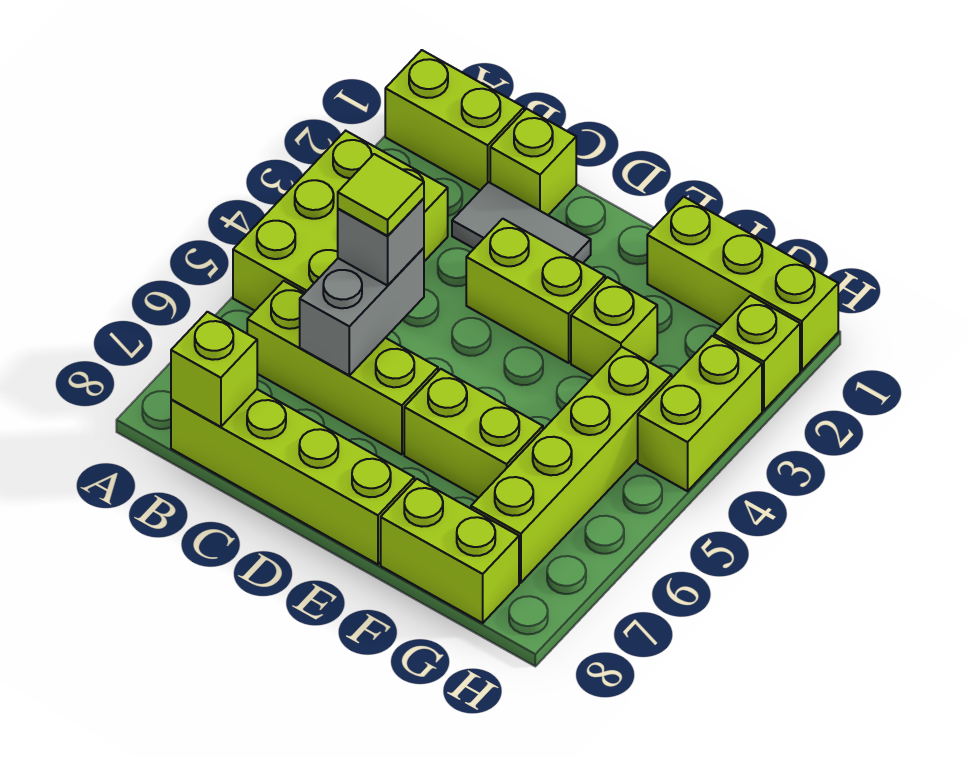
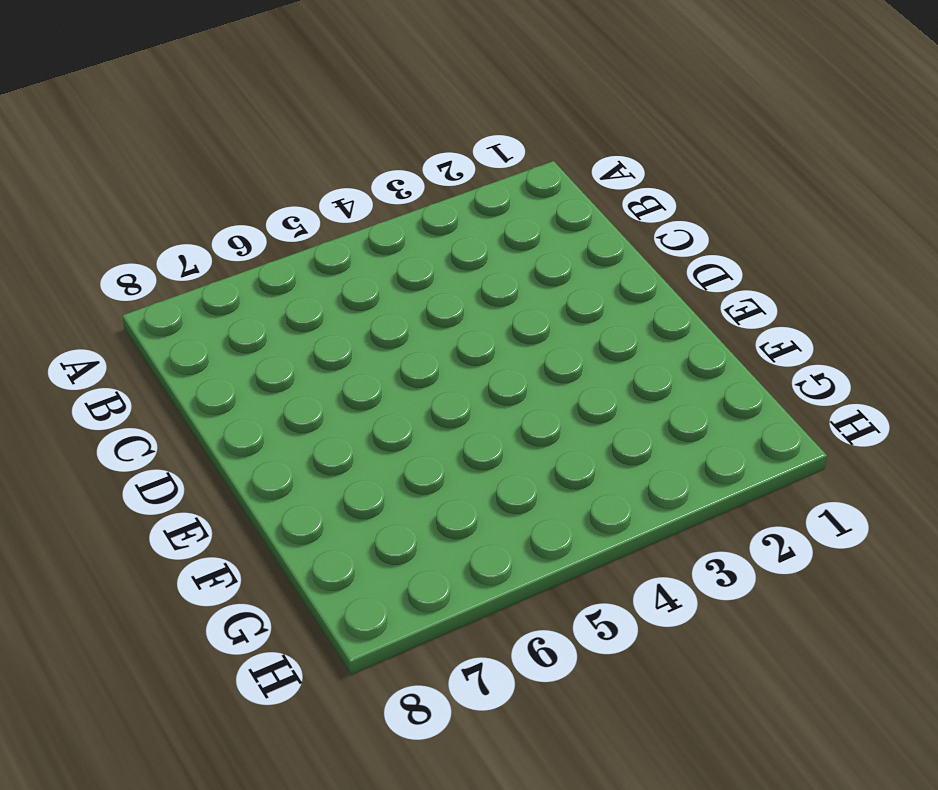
none -> lime brick A1:B1 level 1
none -> lime brick A3:B5 level 1
none -> lime brick B6:D6 level 1

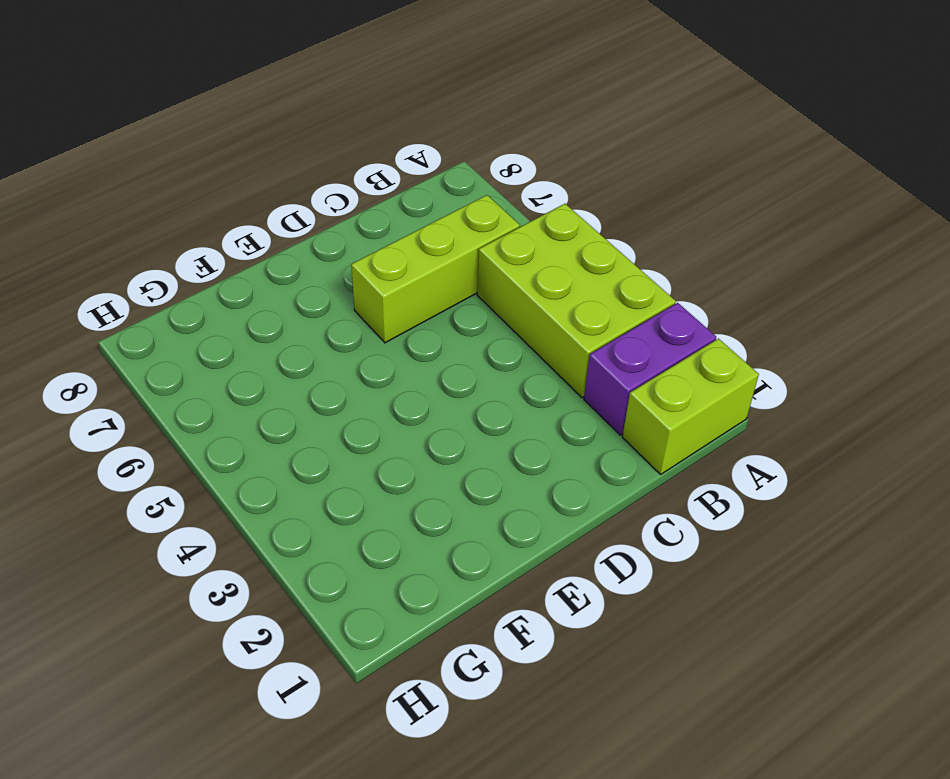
purple brick A2:B2 level 1 -> none
none -> lime brick B8:E8 level 1
none -> lime brick C1 level 1
none -> grey tile C2:D2 level 1

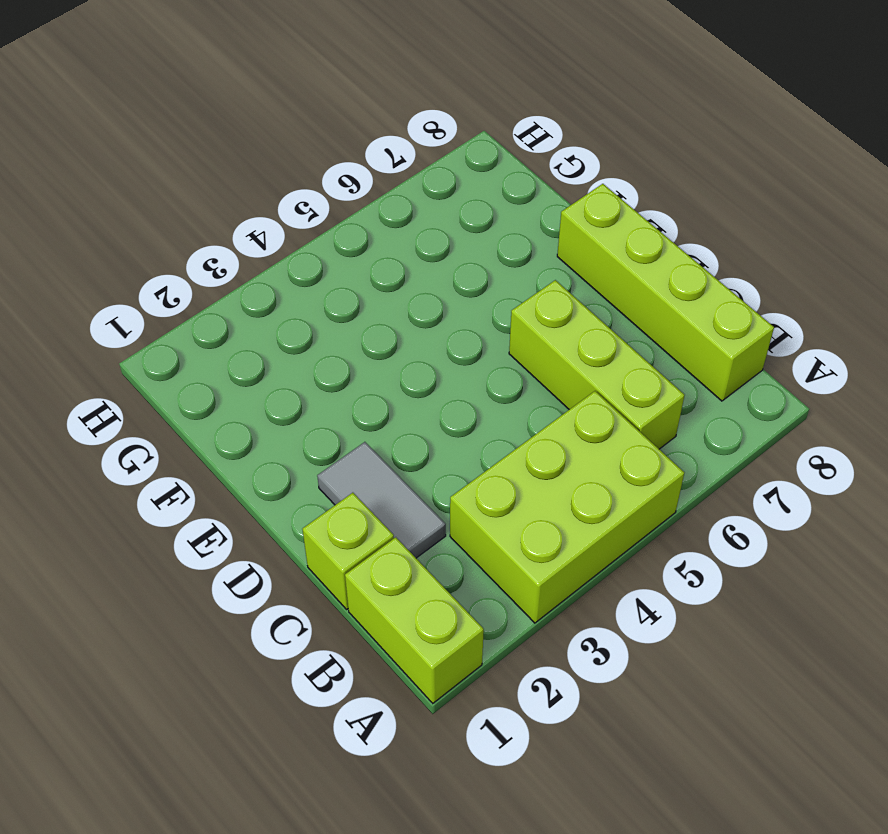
none -> lime brick D3:E3 level 1
none -> lime brick E6:F6 level 1
none -> lime brick F1:H1 level 1

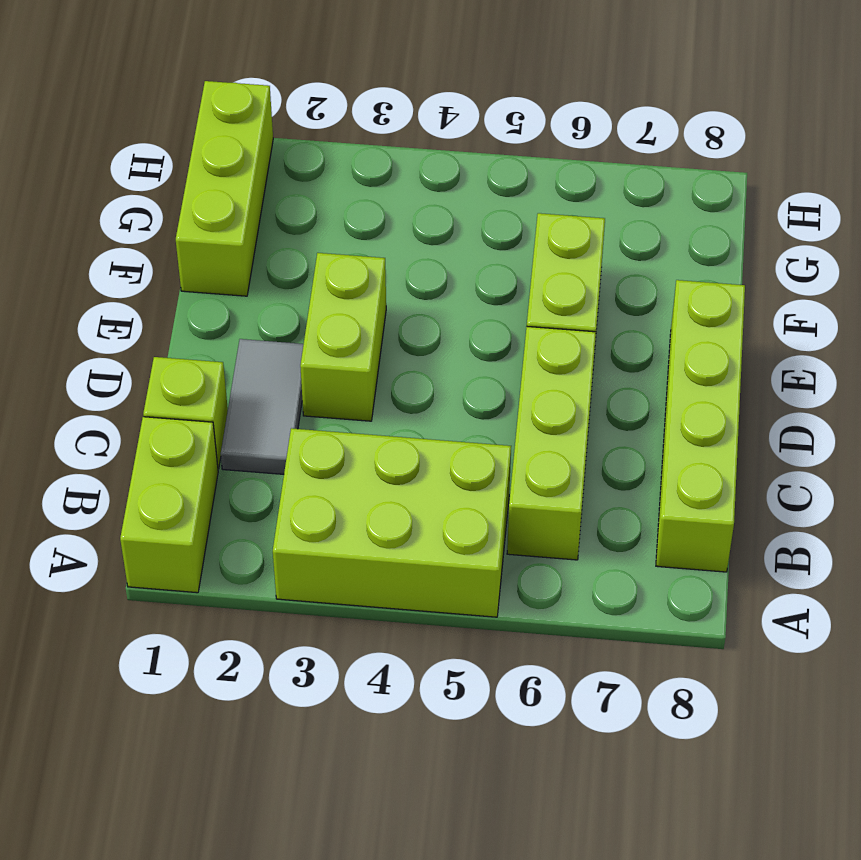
none -> lime brick F3 level 1
none -> lime brick F8:G8 level 1
none -> lime brick G4:G7 level 1

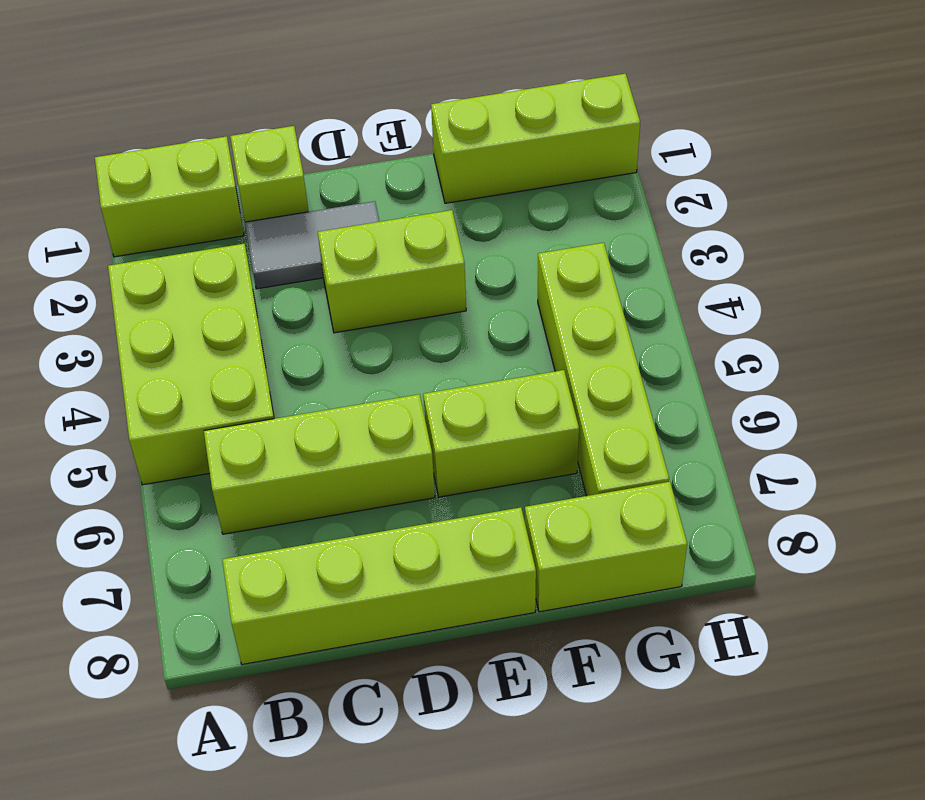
none -> lime brick F3 level 1
none -> lime brick H2 level 1
none -> lime brick H3:H4 level 1

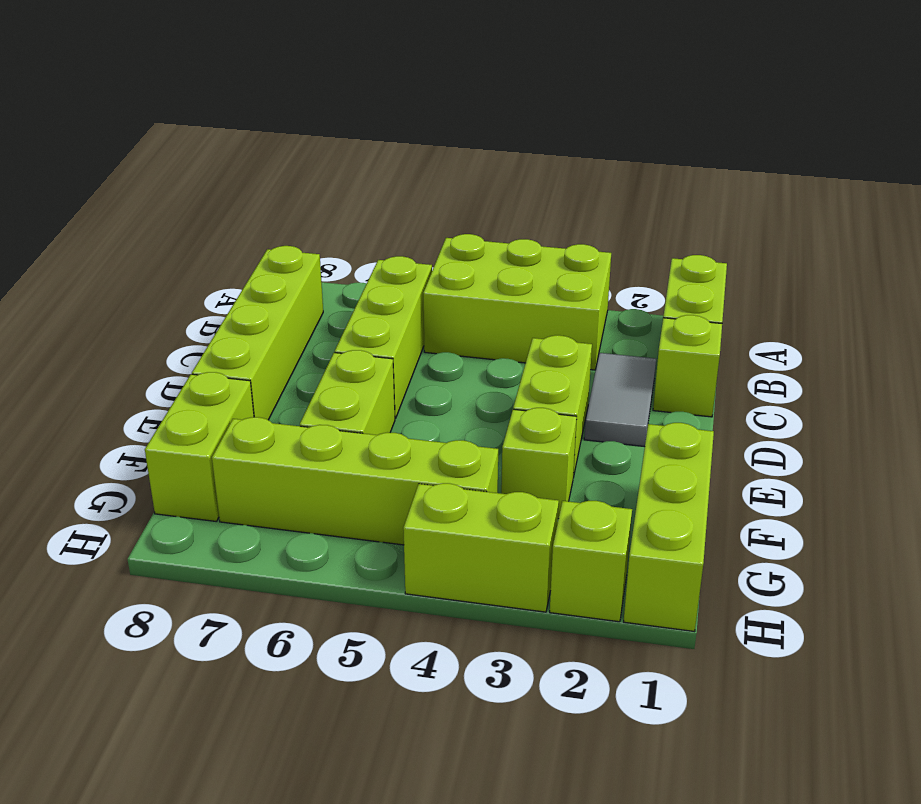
none -> lime brick B8 level 2
none -> grey brick C5:C6 level 2
none -> grey brick C5 level 3

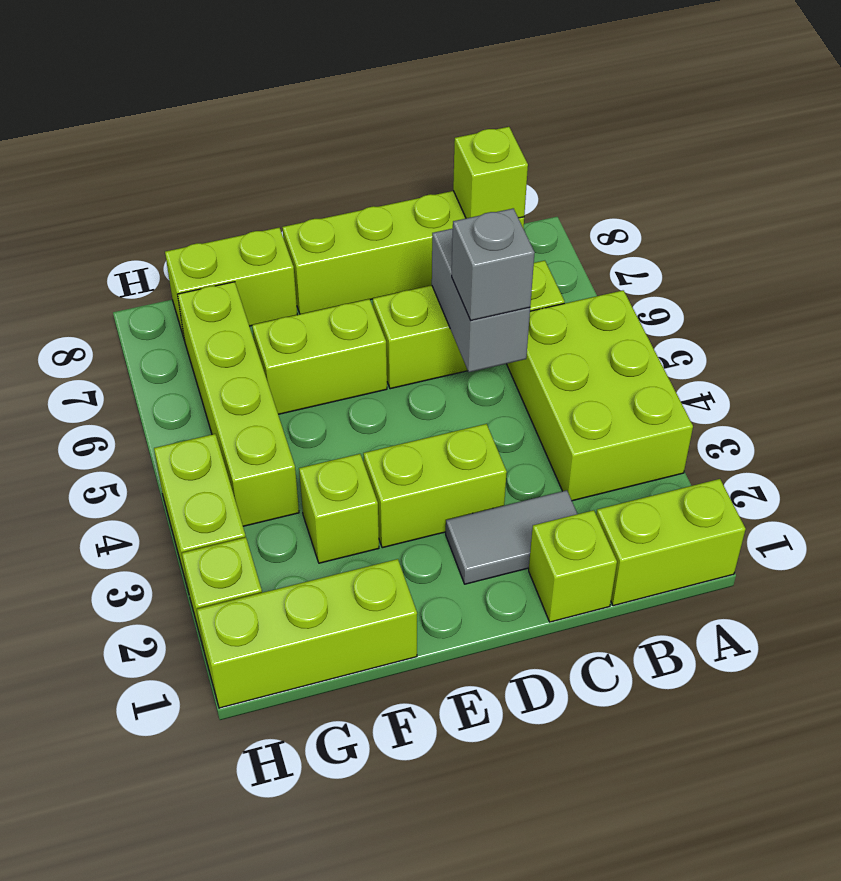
none -> lime tile C5 level 4

